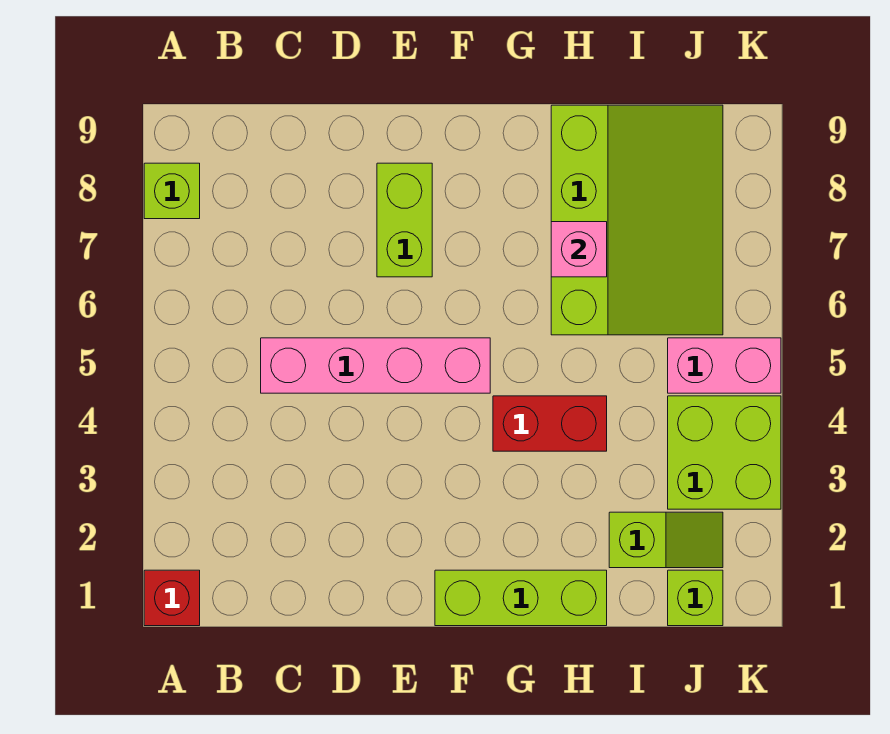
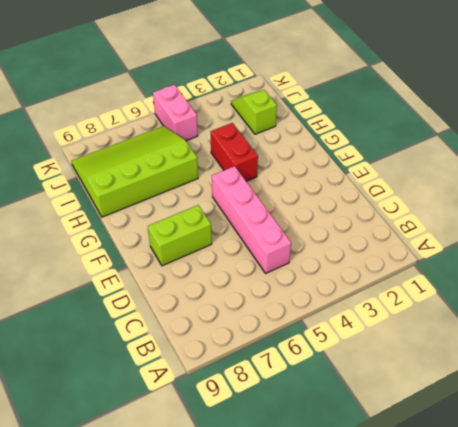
none -> red brick A1 level 1
none -> lime brick A8 level 1
none -> lime brick F1:H1 level 1

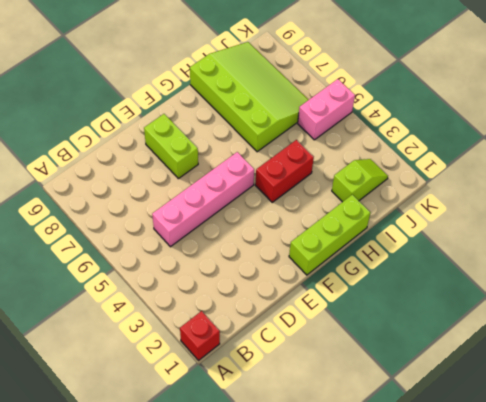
none -> lime brick A8 level 1
none -> lime brick J1 level 1
none -> lime brick J3:K4 level 1

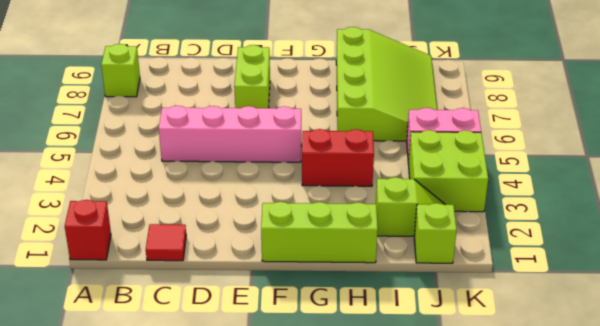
red tile C1 level 1 -> none
none -> pink brick H7 level 2

